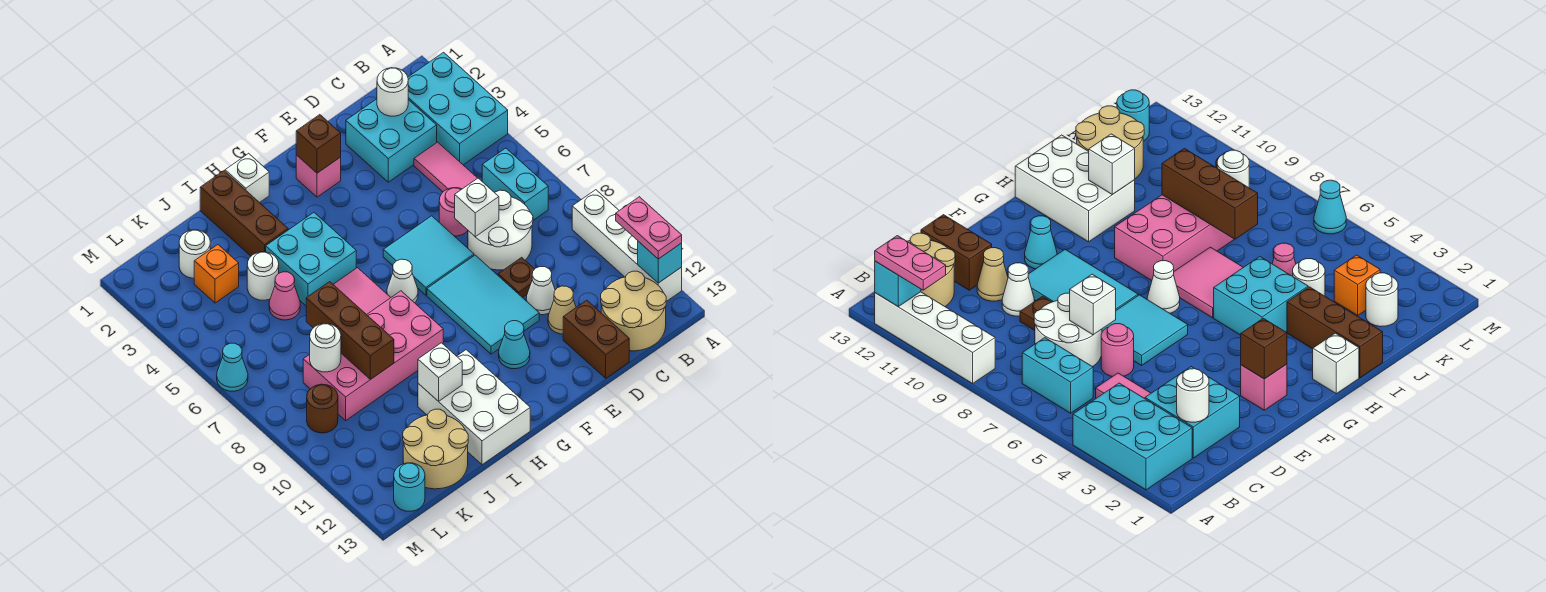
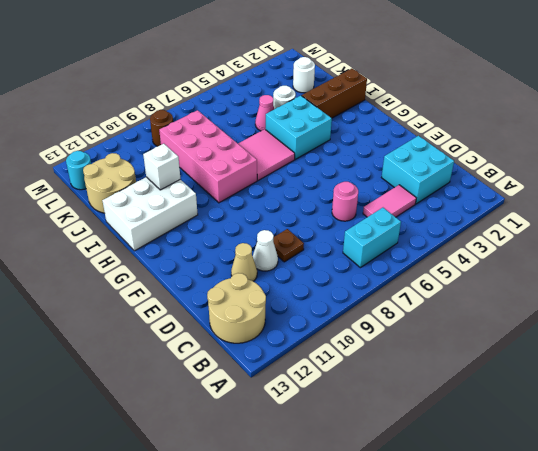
none -> cyan brick A2:B4 level 1
none -> white brick A9:A12 level 1
none -> white round brick C7:D8 level 1
none -> brown brick D12:D13 level 1

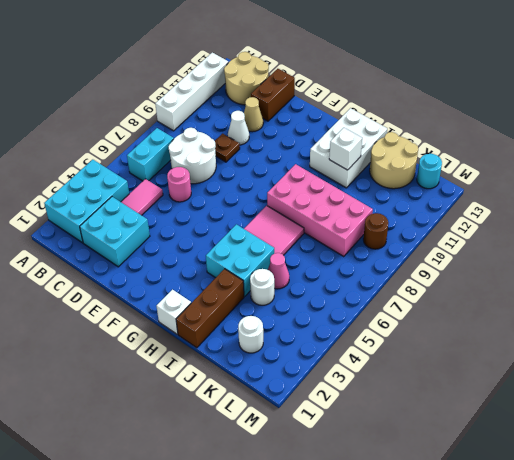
none -> cyan tile E6:F7 level 1
none -> cyan tile E8:F10 level 1
none -> pink brick F2 level 1
none -> cyan cone F11 level 1

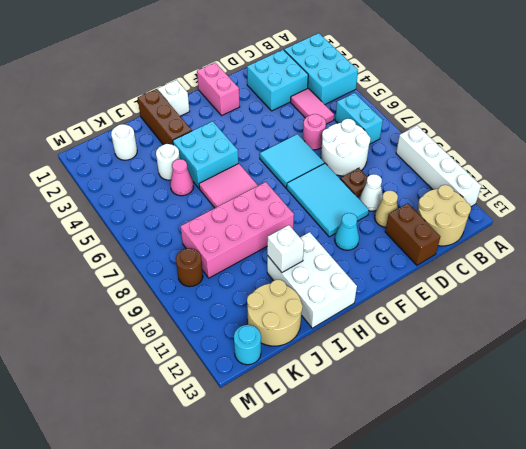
pink brick F1:F2 level 1 -> pink brick F2 level 1
none -> white cone G7 level 1
none -> orange brick K3 level 1
none -> cyan cone M6 level 1
none -> cyan brick A12 level 2

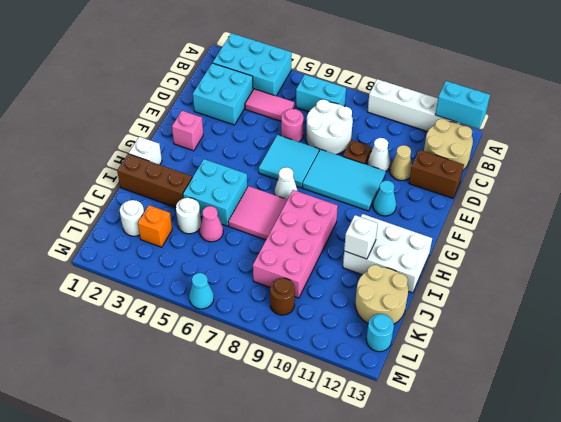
cyan brick A12:A13 level 2 -> cyan brick A12 level 2
none -> white round brick C2 level 2
none -> white brick D7 level 2
none -> brown brick F2 level 2
none -> brown brick J7:J9 level 2

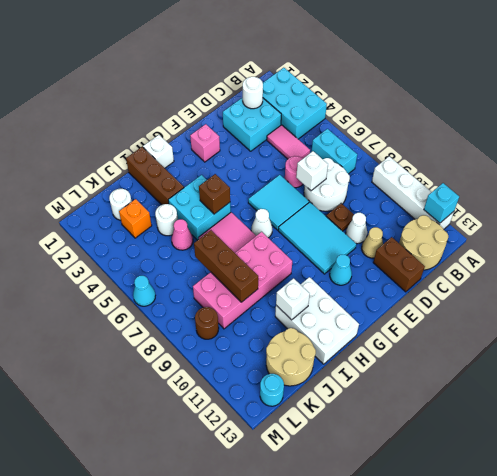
brown brick H5 level 2 -> brown brick F2 level 2
none -> white round brick K8 level 2
none -> pink plate A11:A12 level 3

